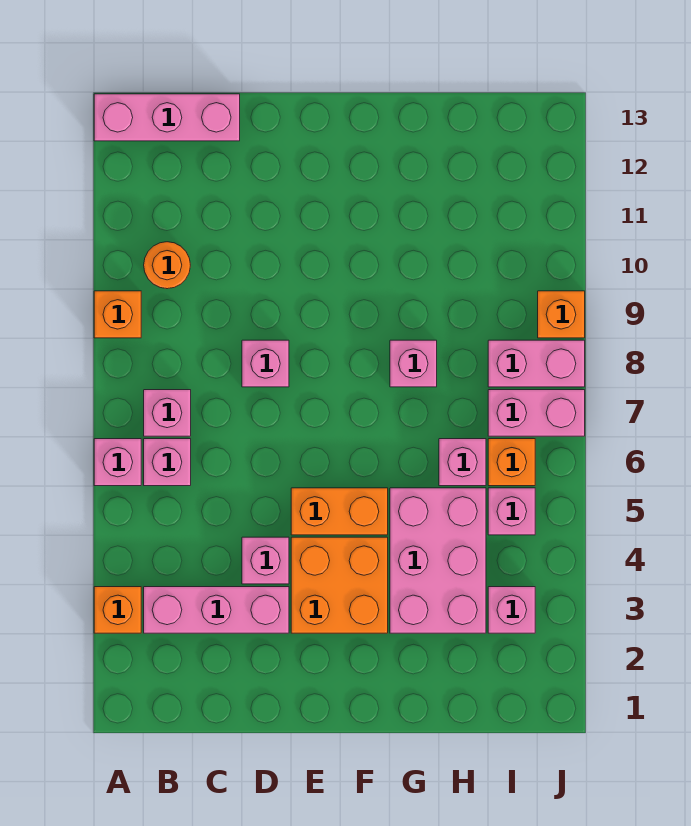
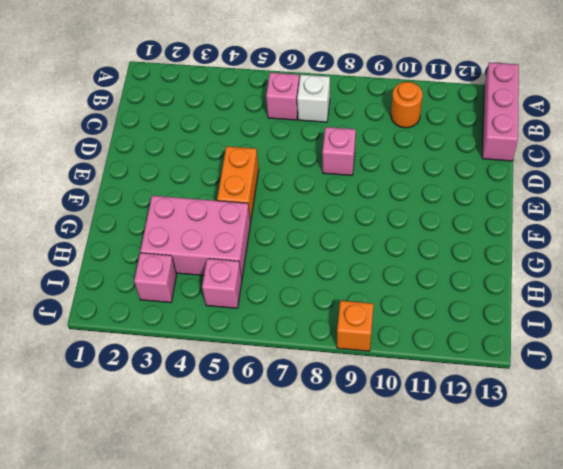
white brick B7 level 1 -> pink brick B7 level 1
none -> orange brick A3 level 1
none -> pink brick A6 level 1
none -> orange brick A9 level 1

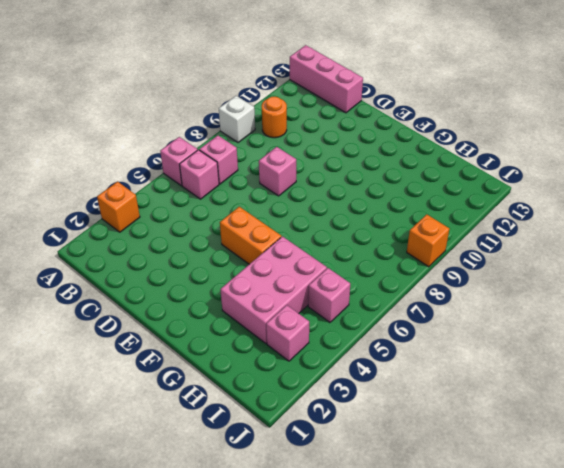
white brick A9 level 1 -> orange brick A9 level 1
none -> pink brick B3:D3 level 1
none -> pink brick D4 level 1
none -> orange brick E3:F4 level 1

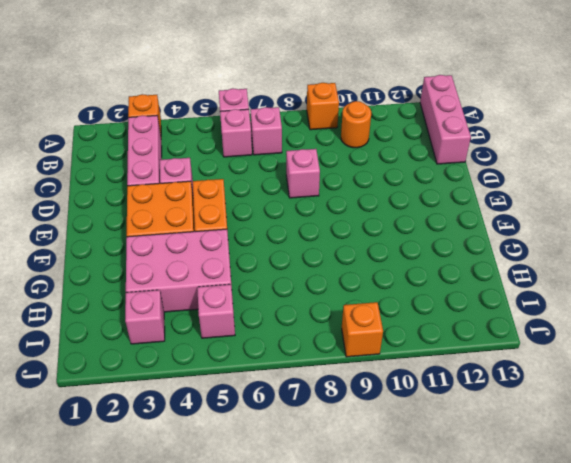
none -> pink brick G8 level 1
none -> pink brick H6 level 1
none -> orange brick I6 level 1

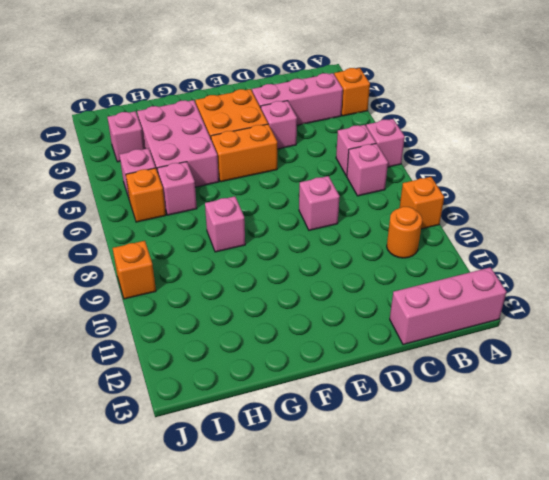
none -> pink brick I7:J7 level 1
none -> pink brick I8:J8 level 1

